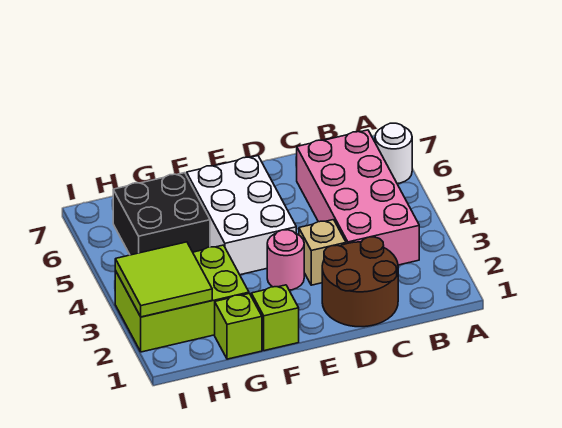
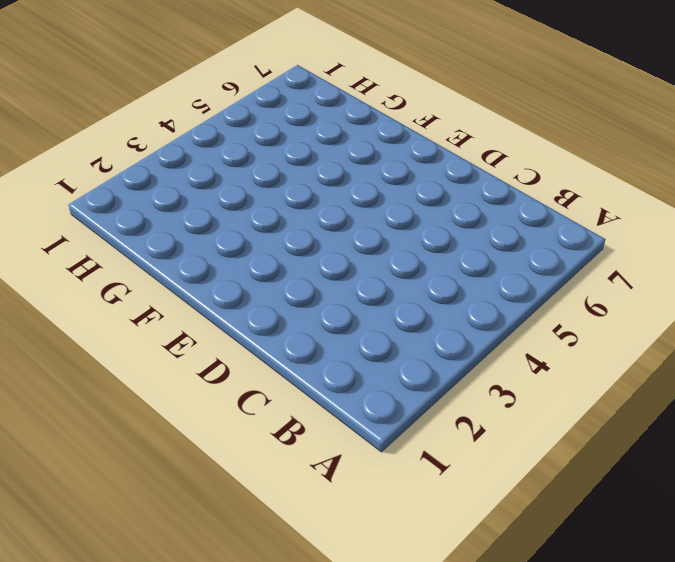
none -> white round brick A6 level 1
none -> pink brick B3:C6 level 1

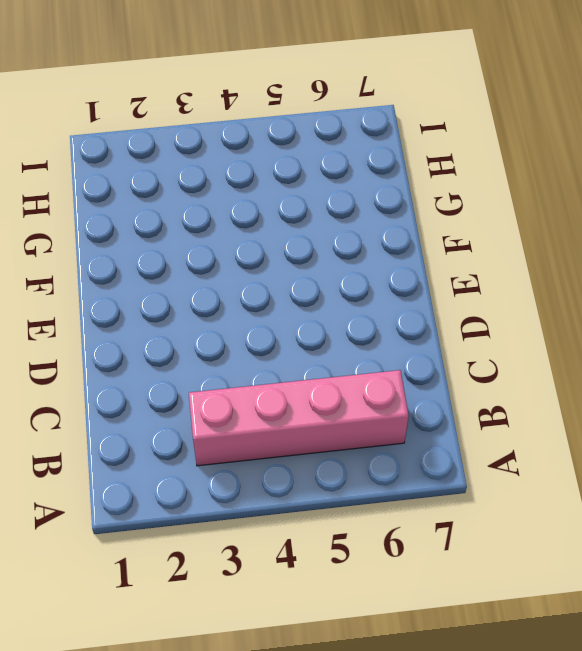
pink brick B3:B6 level 1 -> pink brick B3:C6 level 1
none -> white round brick A6 level 1
none -> brown round brick C1:D2 level 1

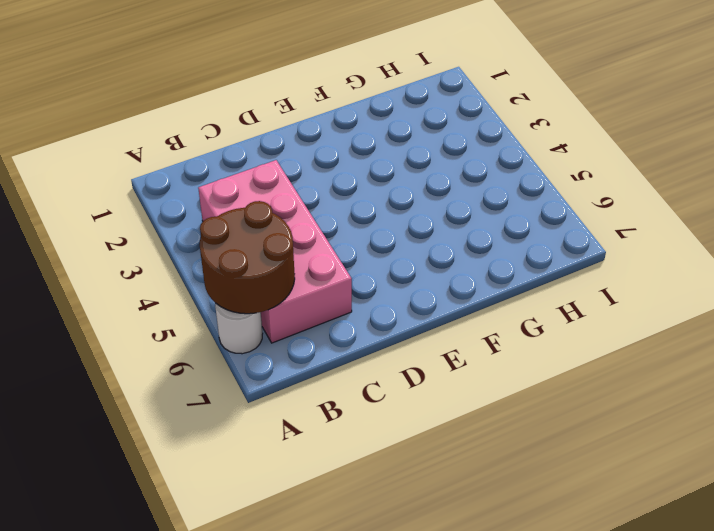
brown round brick A5:B6 level 2 -> brown round brick C1:D2 level 1
none -> tan brick D3 level 1
none -> pink round brick E3 level 1

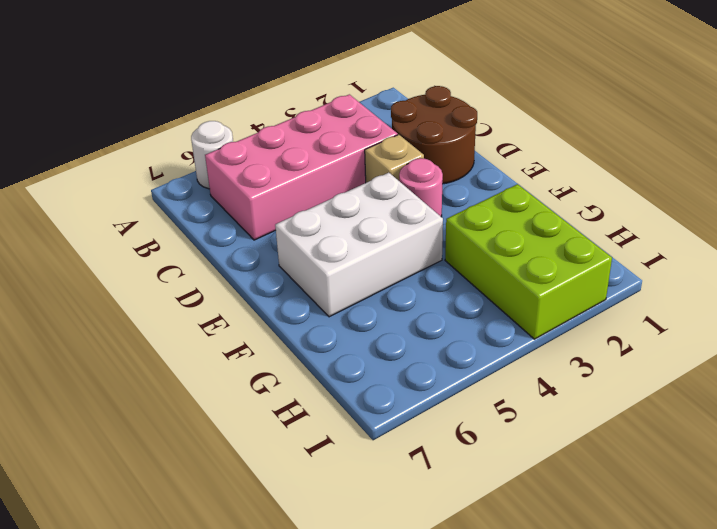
none -> lime brick F1 level 1
none -> lime brick G1 level 1

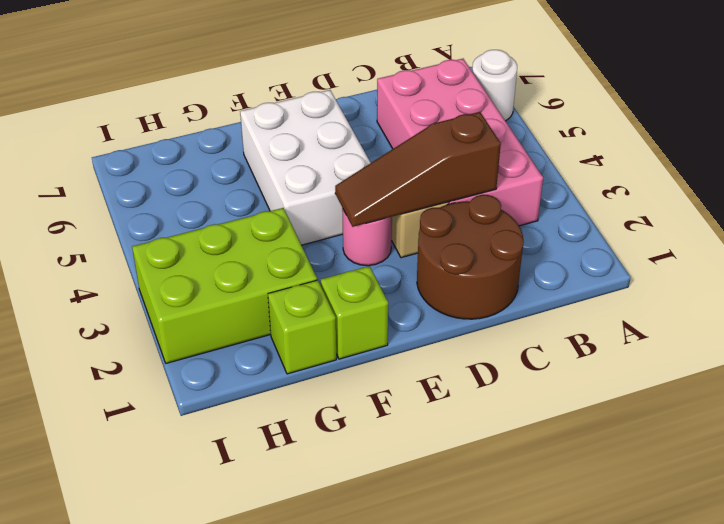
brown slope C3:E3 level 2 top C -> none
none -> black brick G5:H6 level 1
none -> lime tile H2:I3 level 2

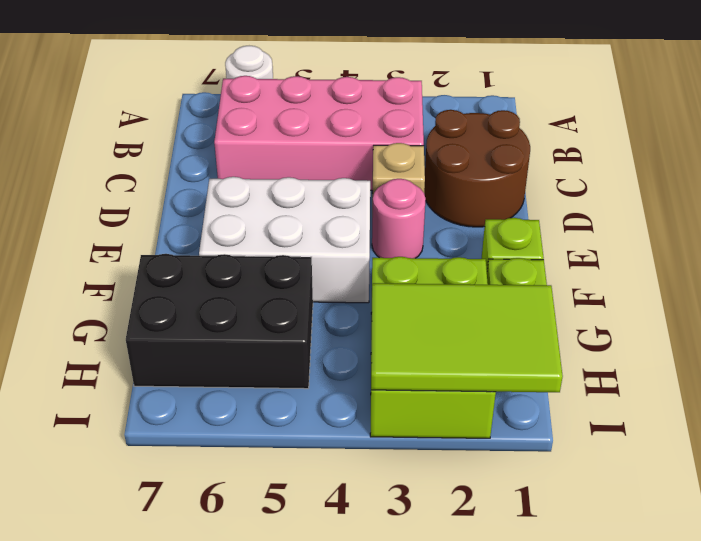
black brick G5:H7 level 1 -> black brick G5:H6 level 1
lime tile H1:I3 level 2 -> lime tile H2:I3 level 2

